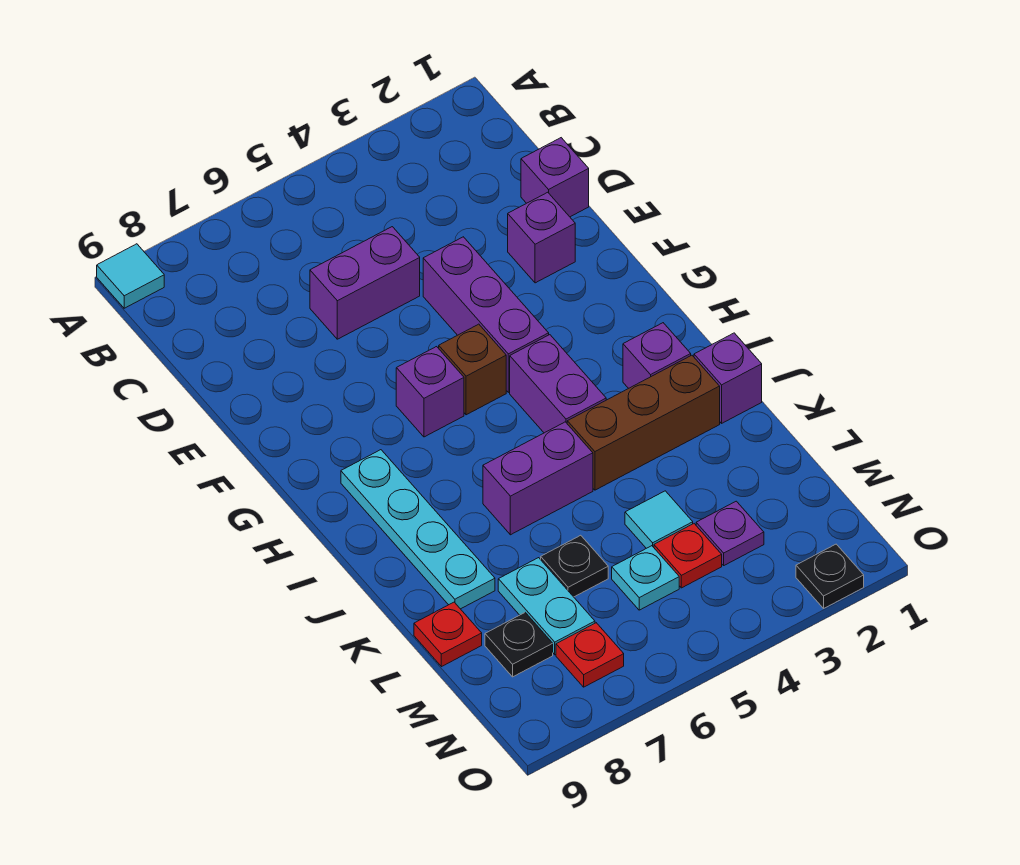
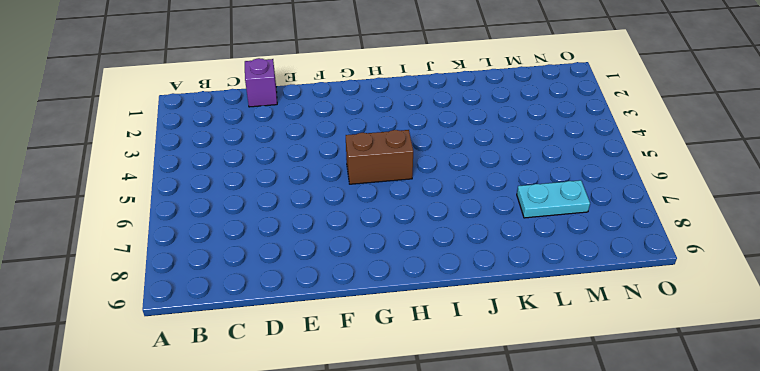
brown brick G5:H5 level 1 -> brown brick G5 level 1
none -> cyan tile A9 level 1
none -> purple brick D5:D6 level 1
none -> purple brick E2 level 1

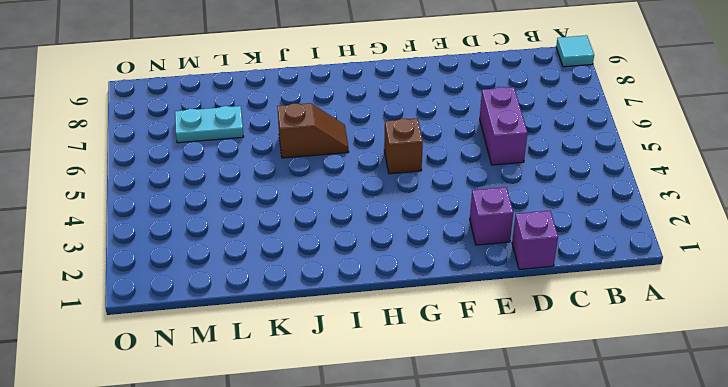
brown slope I6:J6 level 1 top J -> purple brick J5:J6 level 1
none -> purple brick E4:G4 level 1
none -> purple brick G6 level 1
none -> purple brick H4:I4 level 1

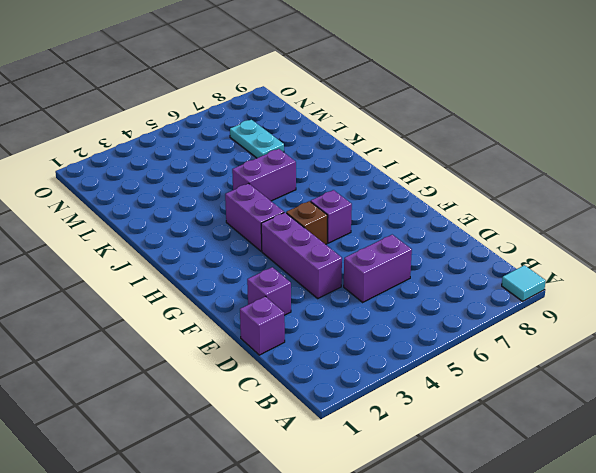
none -> cyan plate H8:K8 level 1
none -> purple brick I2 level 1
none -> purple brick J1 level 1

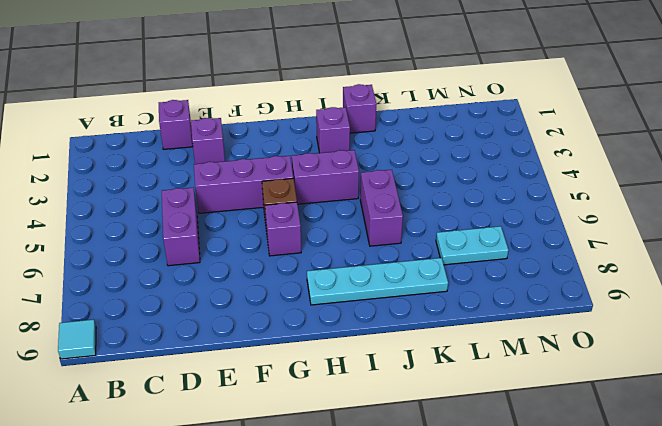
none -> brown brick J2:J4 level 1
none -> cyan tile L4 level 1
none -> black plate L6 level 1

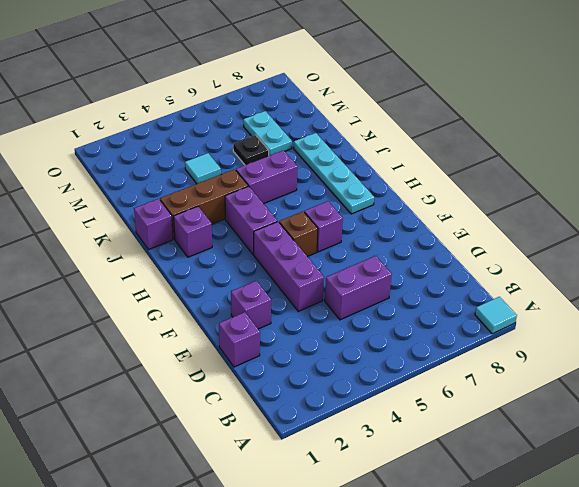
none -> red plate L9 level 1
none -> purple plate M3 level 1
none -> red plate M4 level 1

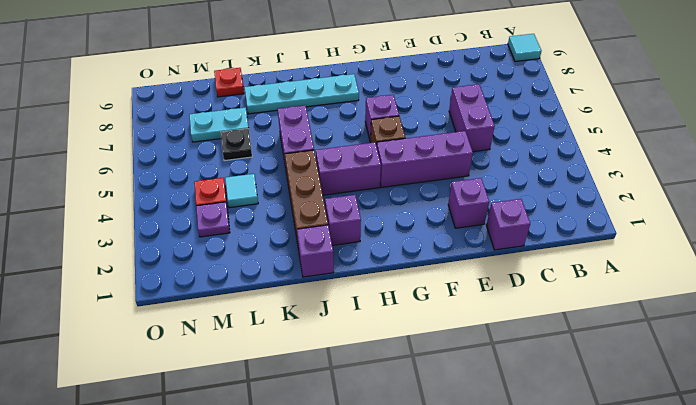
none -> cyan plate M5 level 1
none -> black plate M8 level 1
none -> red plate N7 level 1

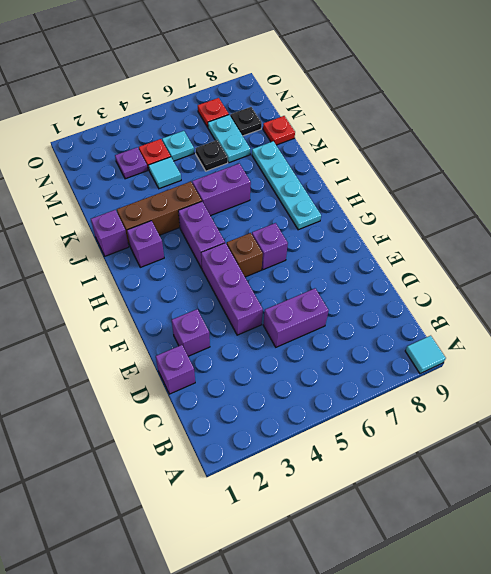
none -> black plate O2 level 1

